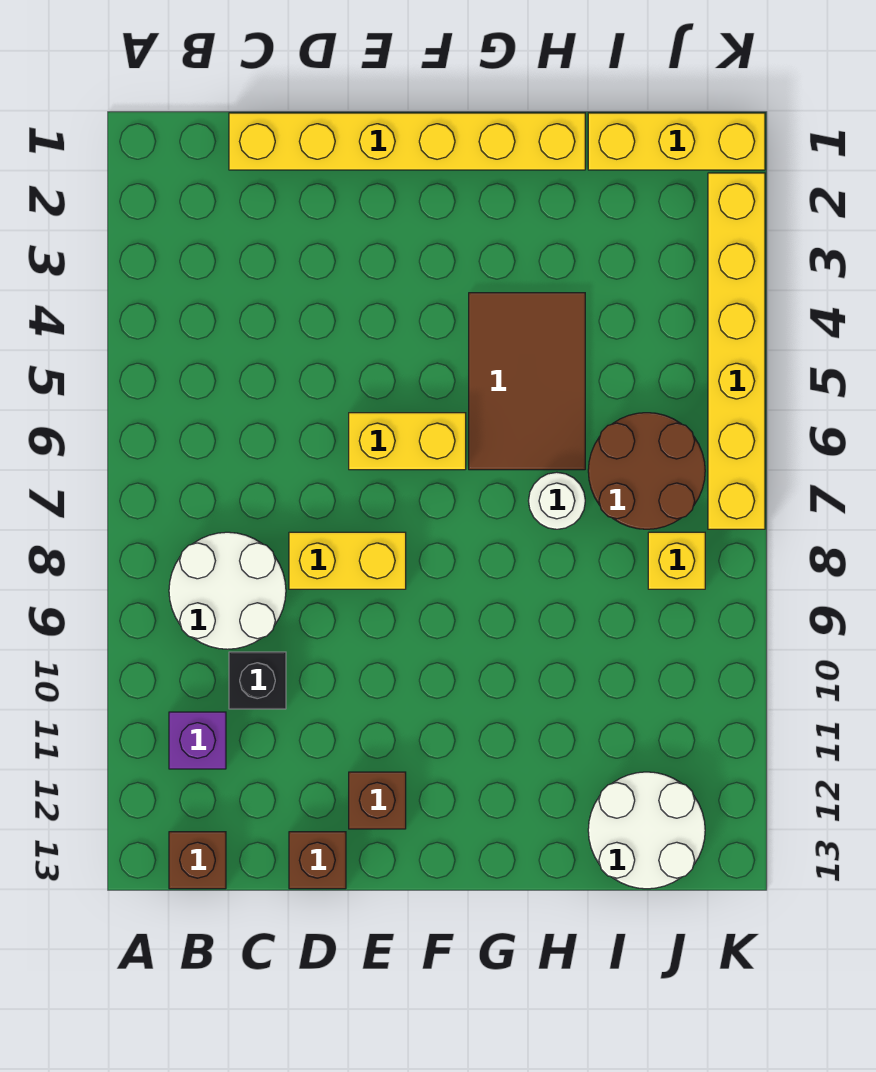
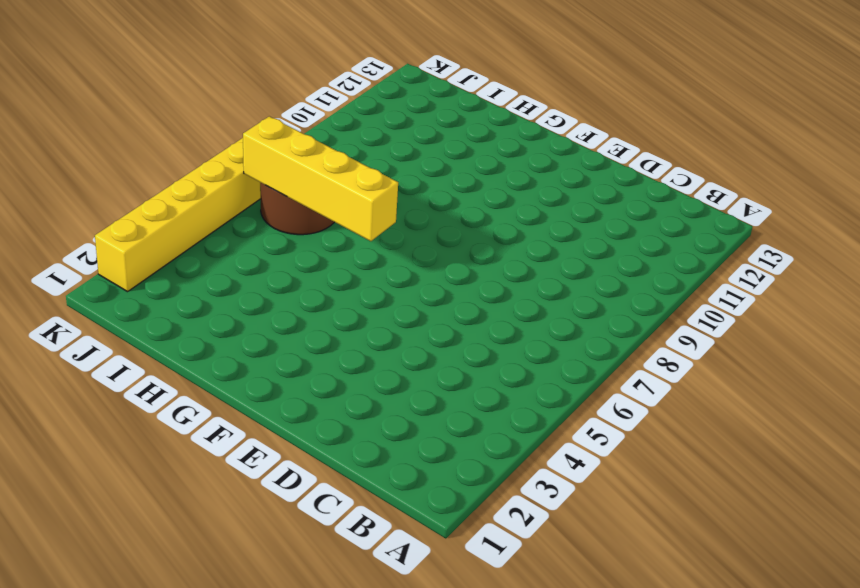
yellow brick G6:J6 level 2 -> none
none -> white round brick B8:C9 level 1
none -> purple brick B11 level 1
none -> brown brick B13 level 1

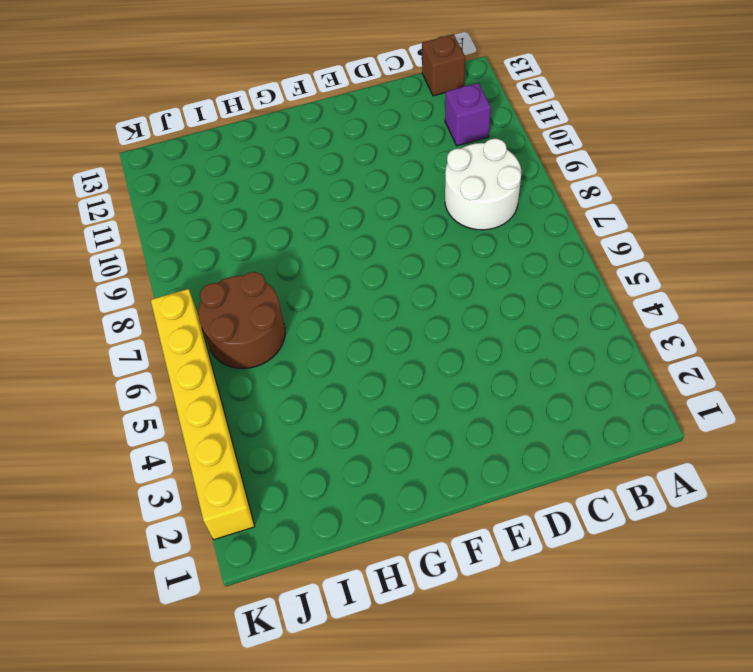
none -> yellow brick C1:H1 level 1
none -> black brick C10 level 1
none -> yellow brick D8:E8 level 1

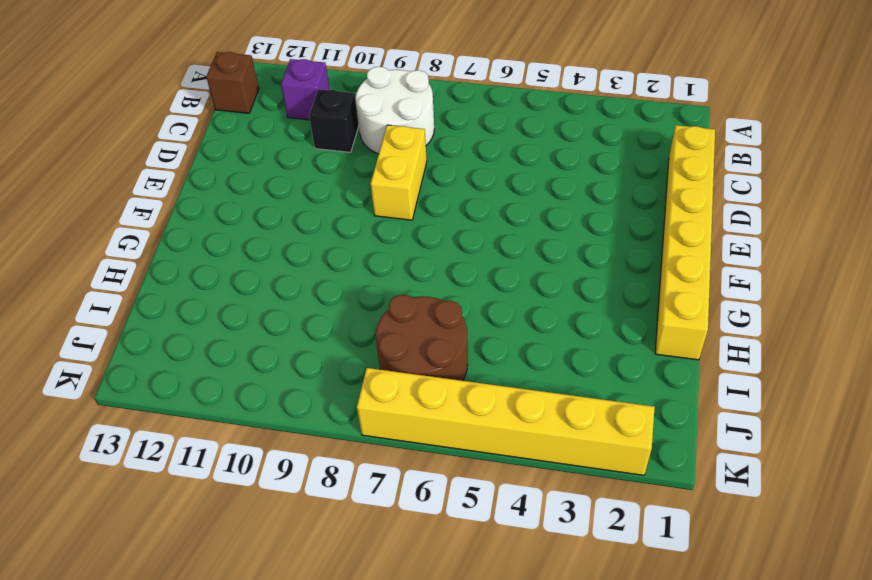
none -> brown brick D13 level 1
none -> yellow brick E6:F6 level 1
none -> brown brick E12 level 1

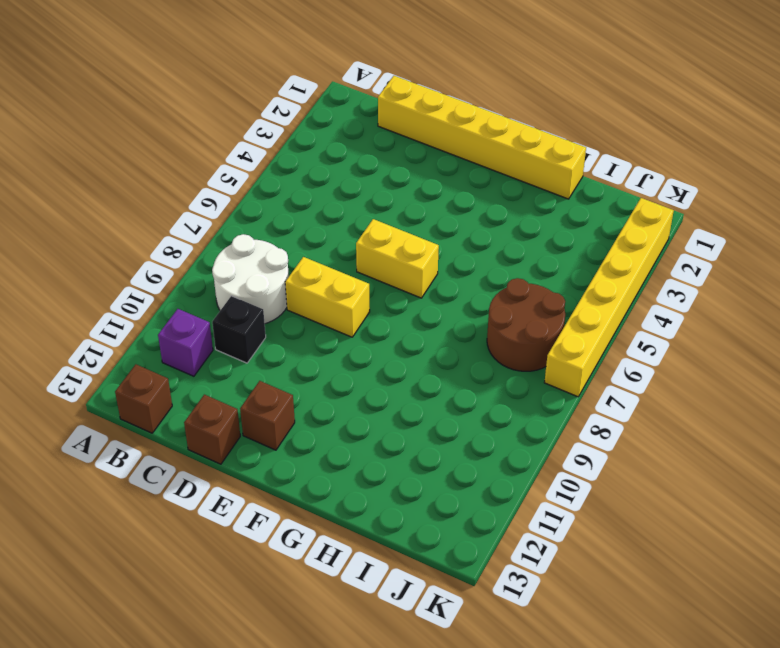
none -> brown tile G4:H6 level 1
none -> white round brick H7 level 1
none -> yellow brick I1:K1 level 1

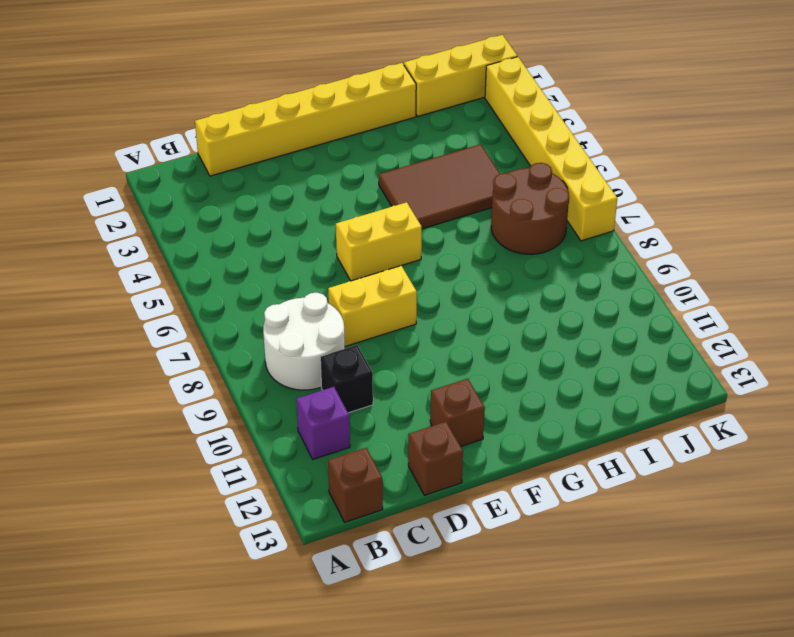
brown tile G4:I5 level 1 -> brown tile G4:H6 level 1
none -> white round brick H7 level 1
none -> white round brick I12:J13 level 1
none -> yellow brick J8 level 1

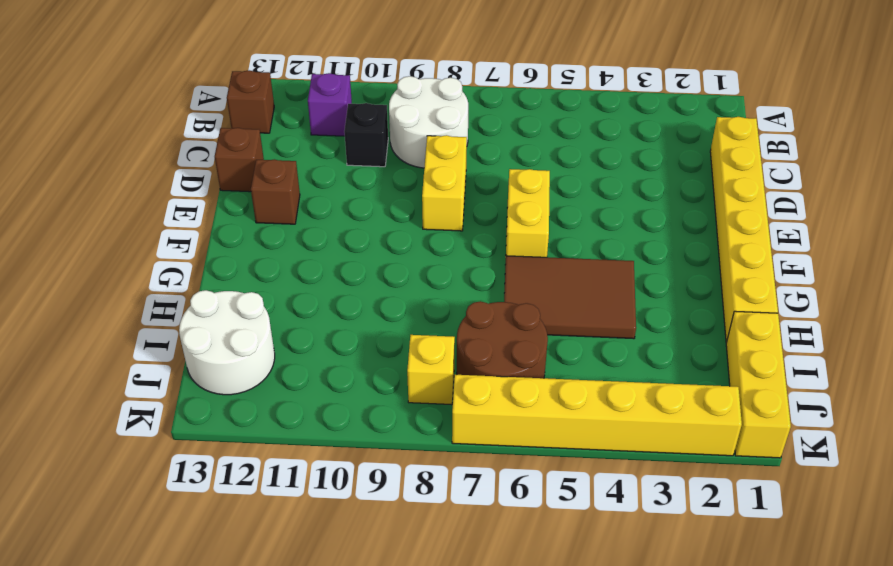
none -> white round brick H7 level 1

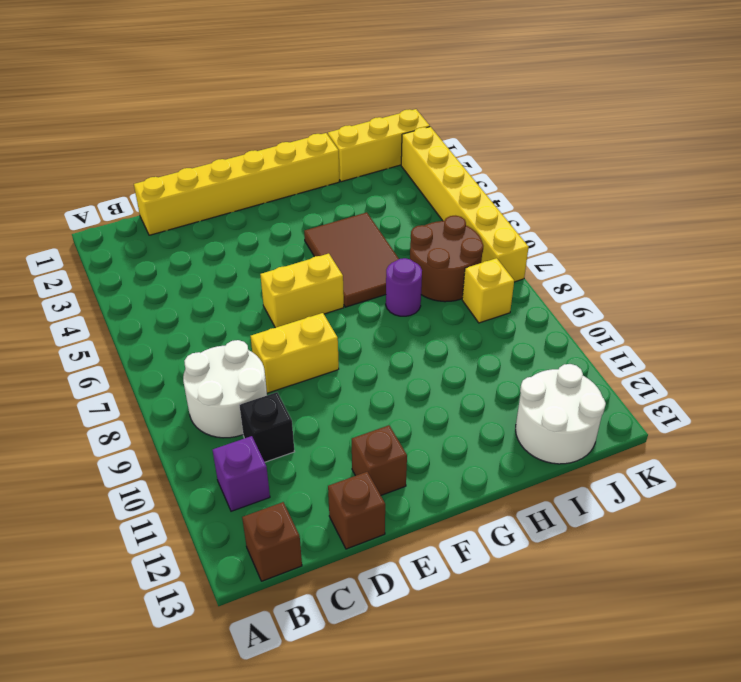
purple round brick H7 level 1 -> white round brick H7 level 1

